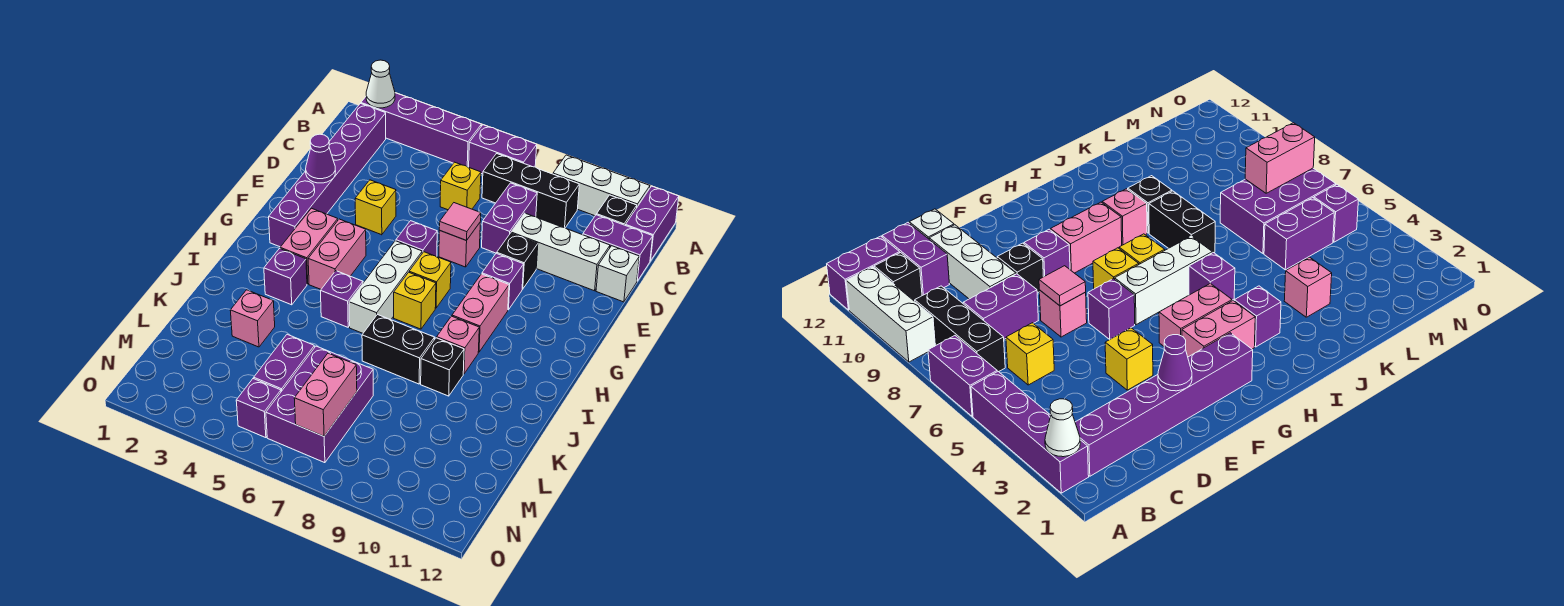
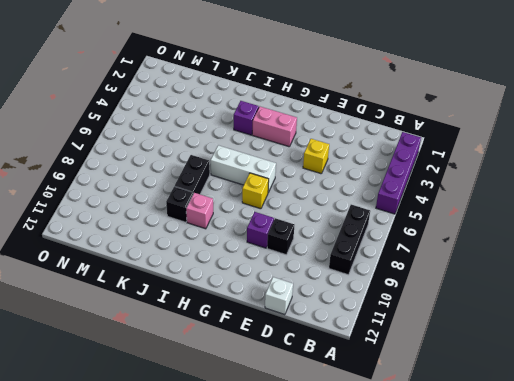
none -> purple brick A6:A7 level 1
none -> white brick A9:A11 level 1
none -> purple brick A12:B12 level 1
none -> purple brick B2:G2 level 1

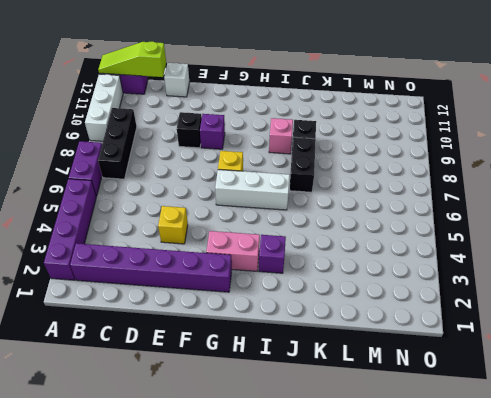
lime slope A12:C12 level 2 top C -> none
none -> black brick B11 level 1
none -> yellow brick C6 level 1
none -> purple brick C8:D8 level 1
none -> purple brick C11:C12 level 1

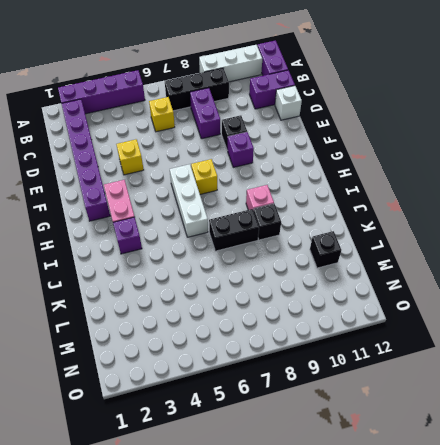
black brick L11 level 1 -> black brick B11 level 1
none -> purple brick A6:A7 level 1
none -> white brick D9:D11 level 1
none -> pink brick E7 level 1
none -> purple brick F6 level 1

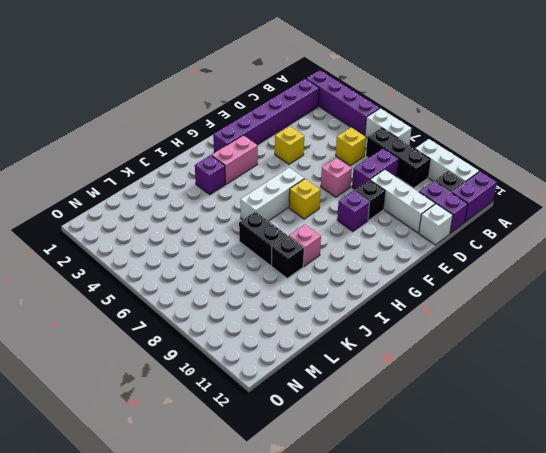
white brick A6:A7 level 1 -> purple brick A6:A7 level 1
none -> purple brick F6 level 1
none -> pink brick G4:H4 level 1
none -> pink brick G9:H9 level 1
none -> yellow brick H7 level 1

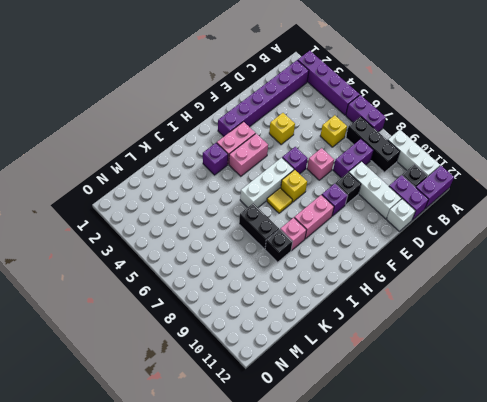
yellow tile H7 level 1 -> yellow brick H7 level 1
none -> purple brick I5 level 1
none -> pink brick K3 level 1
none -> purple brick L5:M5 level 1
none -> purple brick L6:N7 level 1

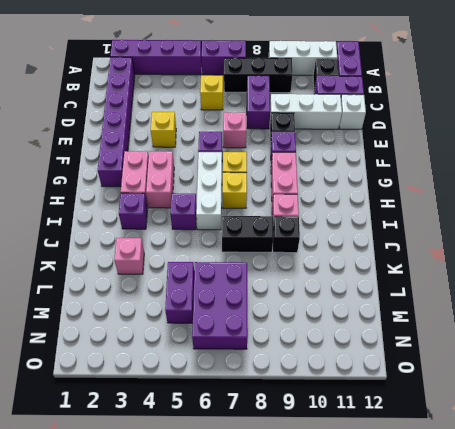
none -> purple brick N5 level 1
none -> white cone A2 level 2
none -> purple cone E2 level 2
none -> pink tile E7 level 2

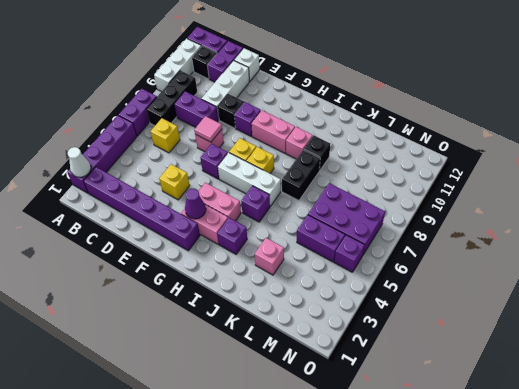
purple cone G3 level 2 -> purple cone E2 level 2
none -> pink brick M7:N7 level 2

